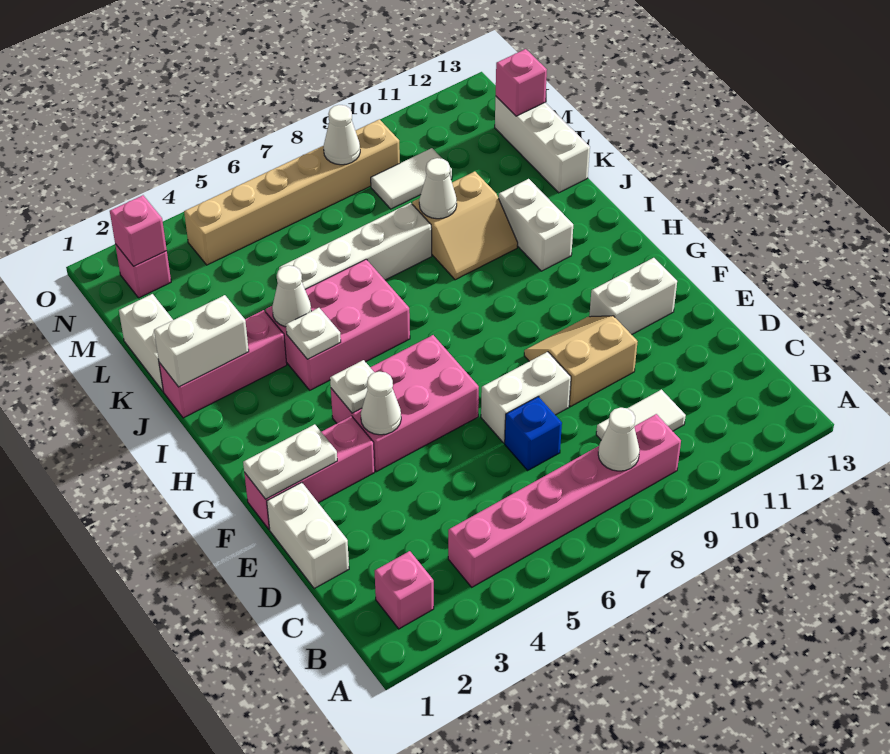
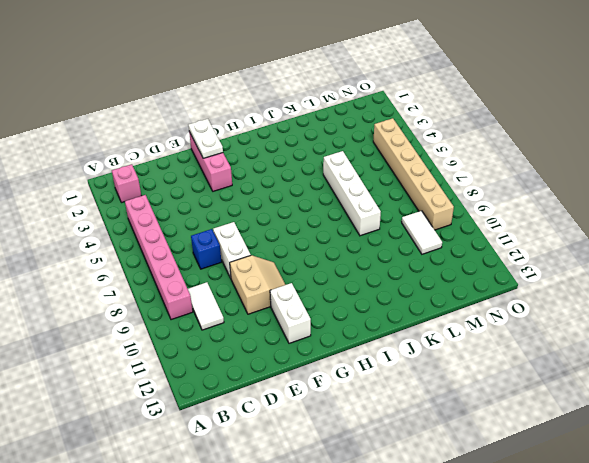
none -> white brick D1:E1 level 1
none -> pink brick F4:G6 level 1
none -> pink brick I4:J6 level 1
none -> white brick I11:J11 level 1

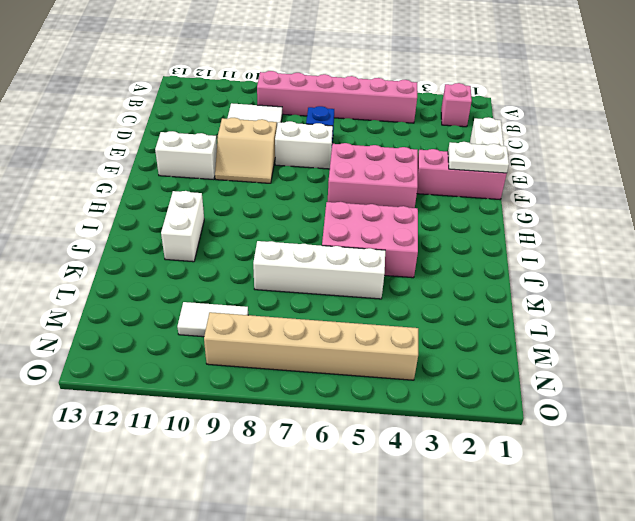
none -> pink brick J1:J3 level 1
none -> tan slope J9:K10 level 1 top K
none -> white brick K1:L1 level 1
none -> white brick K13:M13 level 1

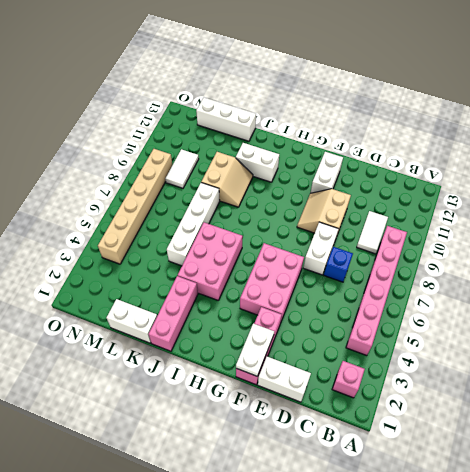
none -> pink brick N2 level 1
none -> white cone B8 level 2
none -> white cone F4 level 2
none -> white plate G4 level 2

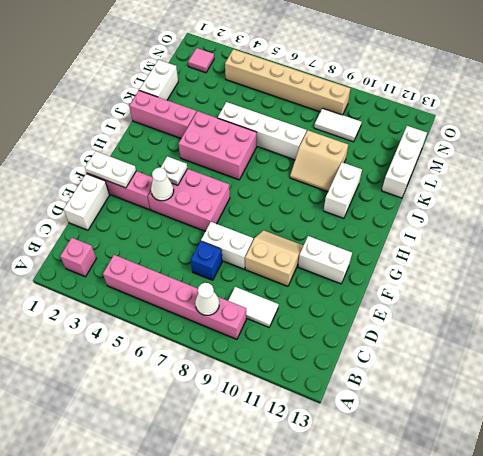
pink tile N2 level 1 -> pink brick N2 level 1
none -> white plate I4 level 2
none -> white brick J1:J2 level 2
none -> white cone J4 level 2
none -> white cone K9 level 2

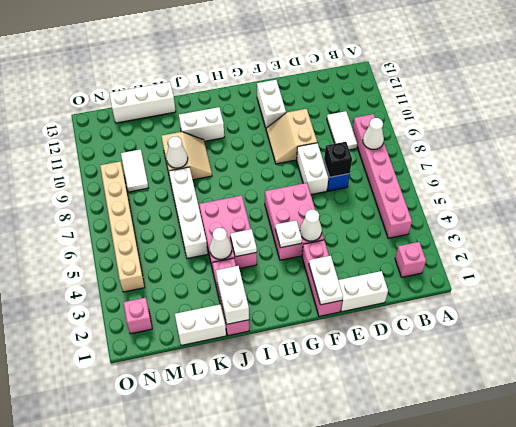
black brick D7 level 2 -> none
none -> pink brick M13 level 2
none -> pink brick N2 level 2
none -> white cone N8 level 2

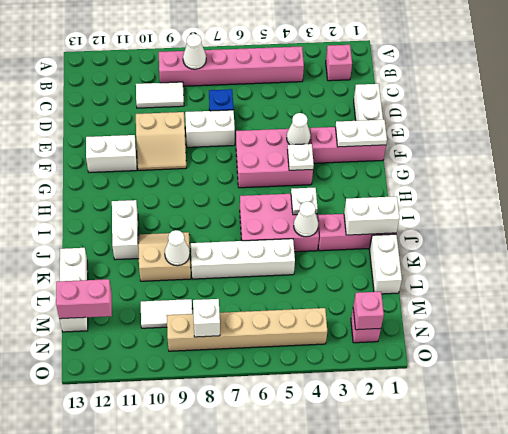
pink brick M12:M13 level 2 -> pink brick M13 level 2
white brick N8 level 2 -> white cone N8 level 2

